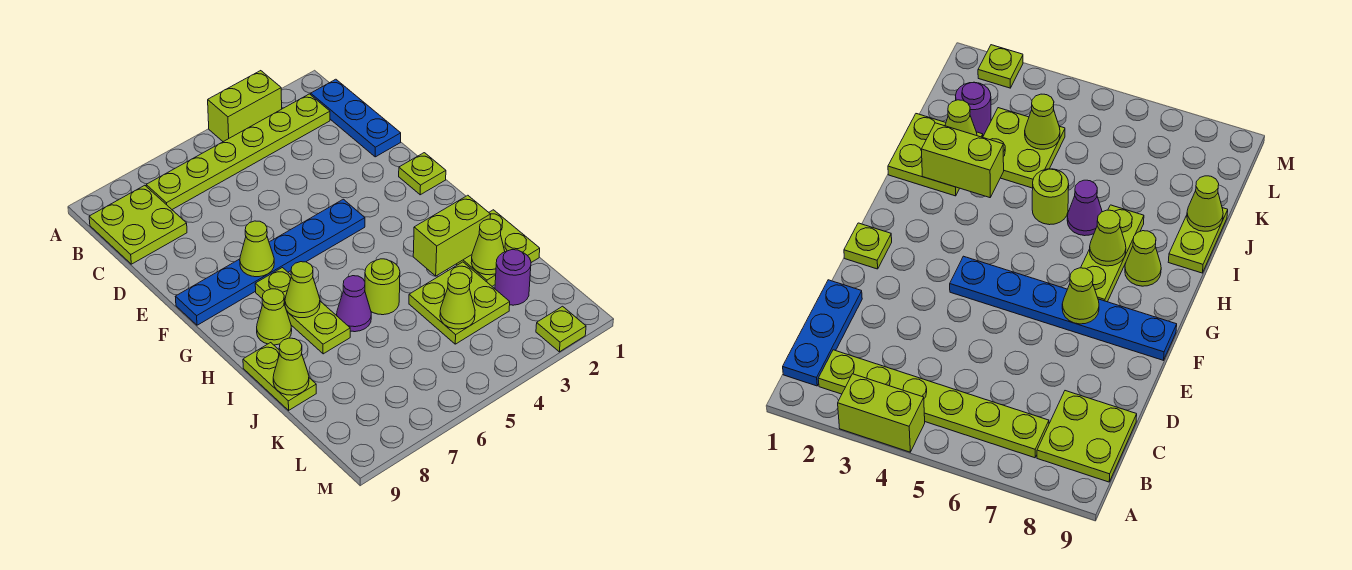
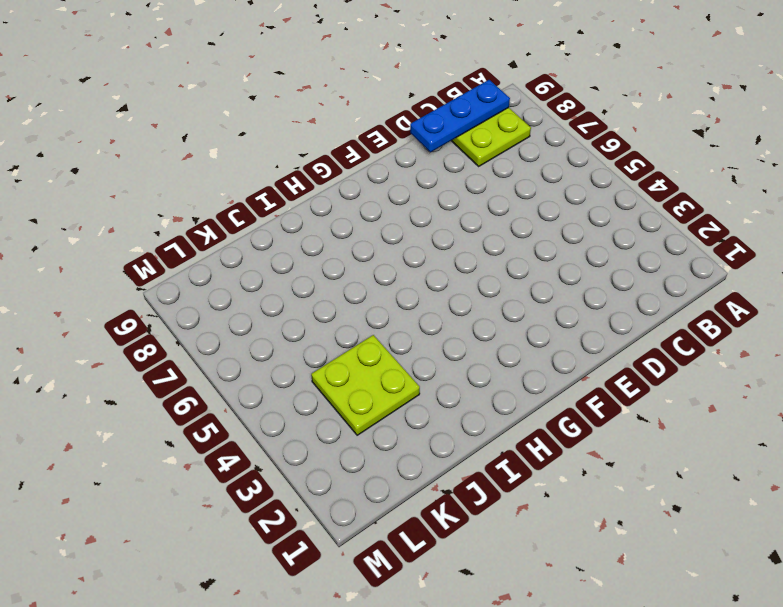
blue plate B9:D9 level 2 -> blue plate B1:D1 level 1
none -> lime brick A3:A4 level 1
none -> lime plate B2:B7 level 1
none -> lime plate F1 level 1

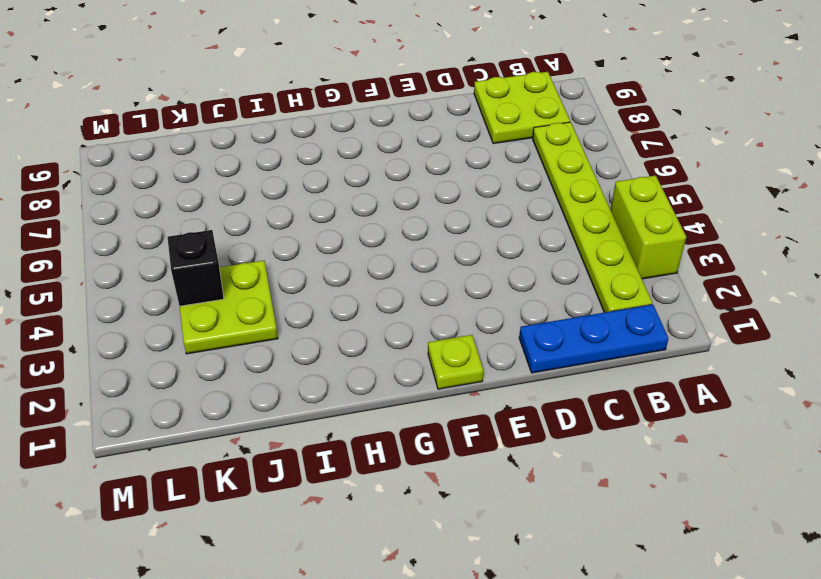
black brick K4 level 2 -> lime cone K4 level 2
none -> blue plate F4:F9 level 1
none -> lime plate G7:I7 level 1
none -> lime cone H8 level 1

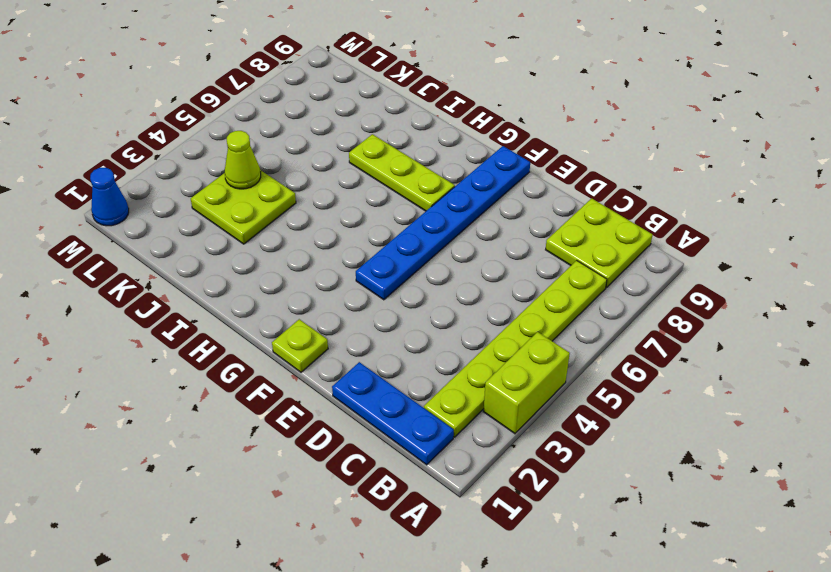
blue cone M1 level 1 -> none
none -> lime cone H8 level 1
none -> lime plate I1:J2 level 1
none -> lime round brick I5 level 1

